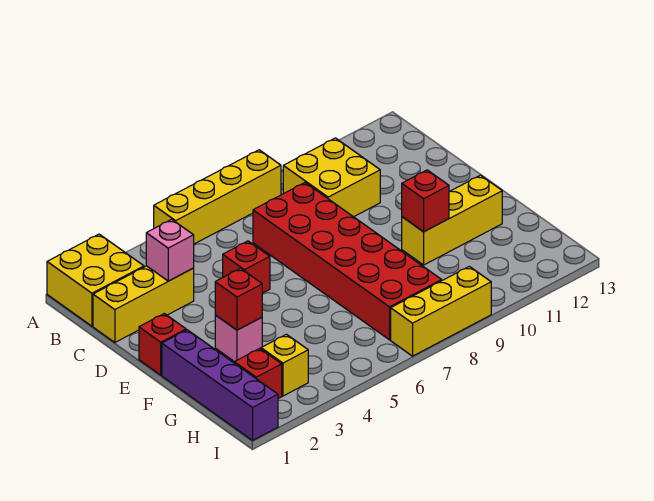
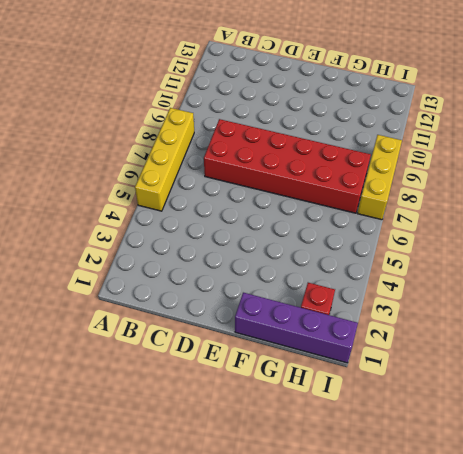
none -> yellow brick A1:B2 level 1
none -> yellow brick B9:C10 level 1
none -> yellow brick C1:C3 level 1

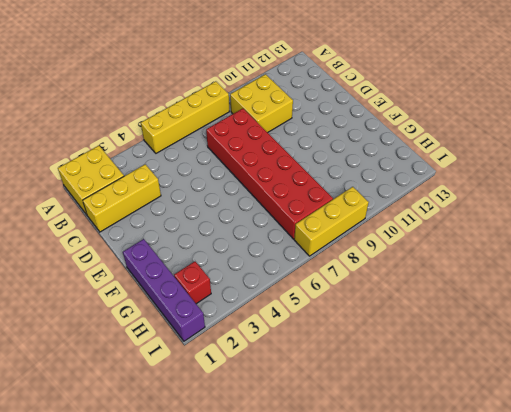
none -> red brick D5 level 1
none -> red brick E1 level 1
none -> pink brick F3 level 1

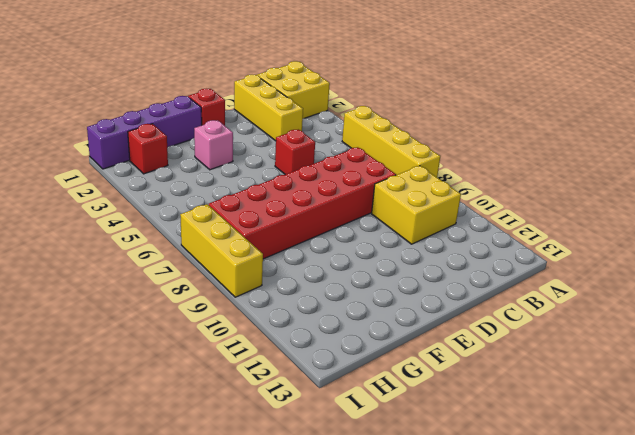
none -> yellow brick F10:F12 level 1
none -> yellow brick H3 level 1
none -> pink brick C3 level 2

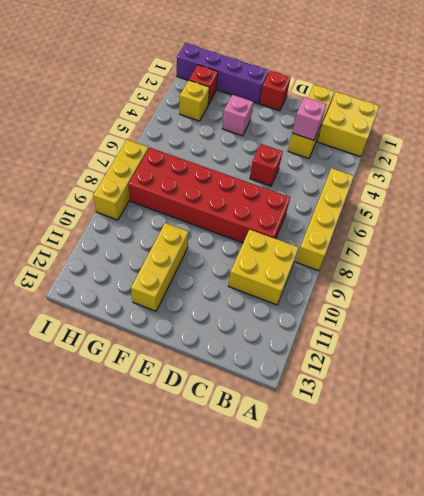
none -> red brick F3 level 2
none -> red brick F10 level 2

